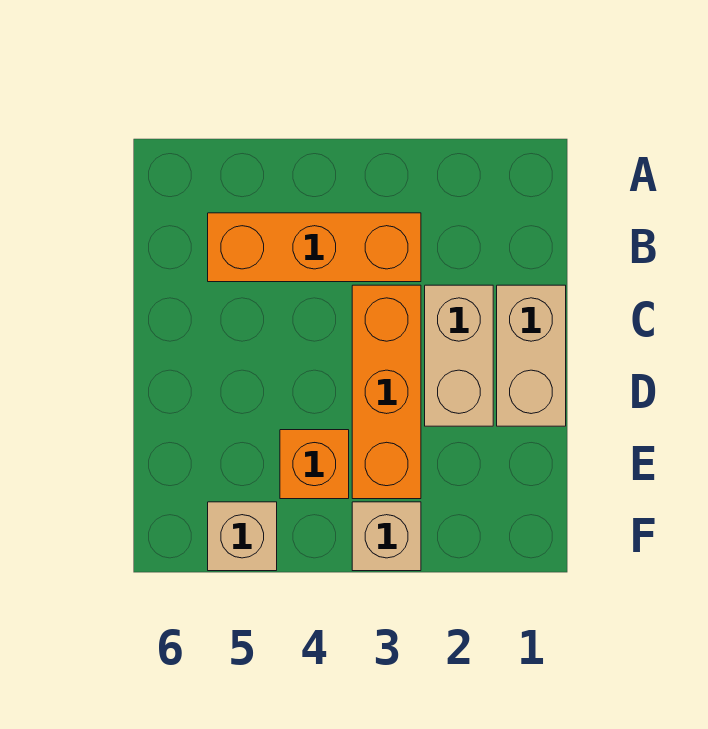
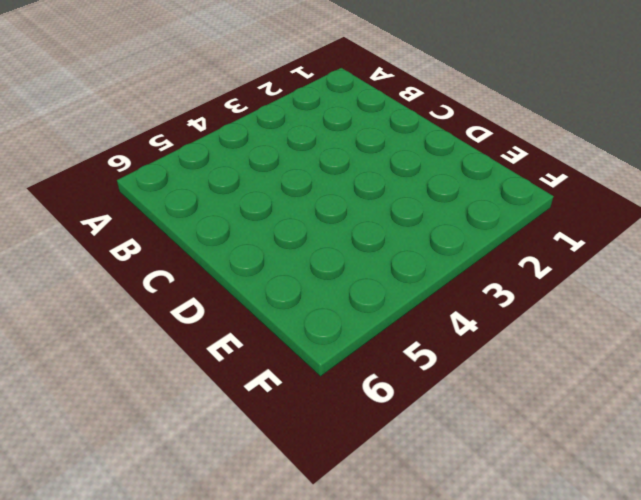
none -> orange brick B3:B5 level 1
none -> tan brick C1:D1 level 1

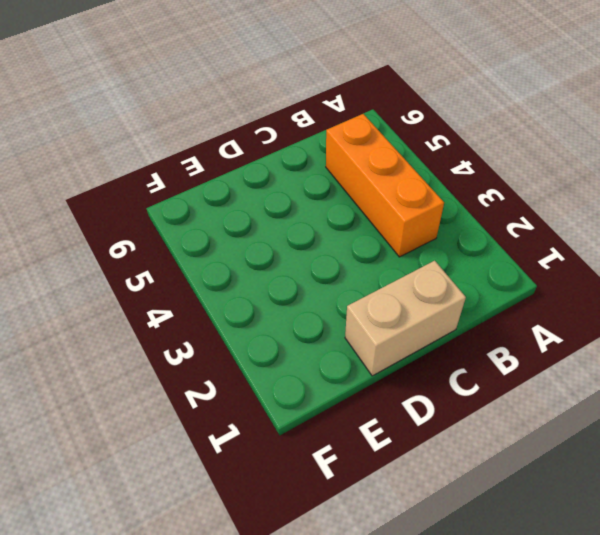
none -> tan brick C2:D2 level 1
none -> orange brick C3:E3 level 1

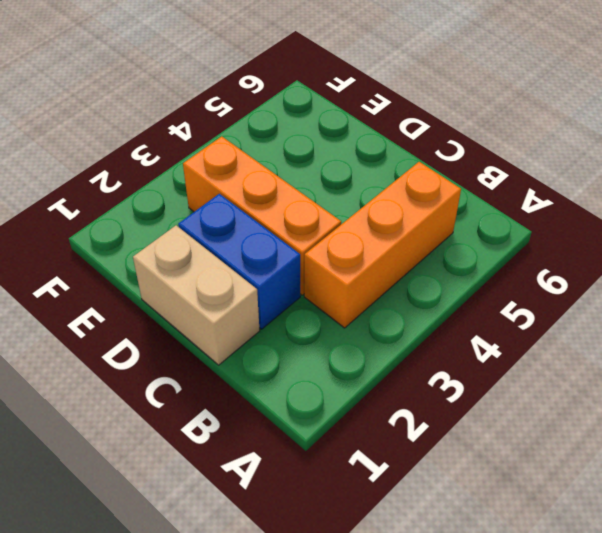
blue brick C2:D2 level 1 -> tan brick C2:D2 level 1
none -> orange brick E4 level 1
none -> tan brick F3 level 1

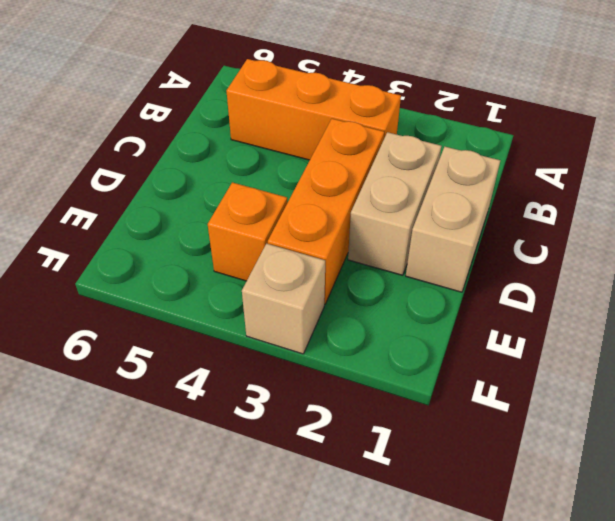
none -> tan brick F5 level 1

